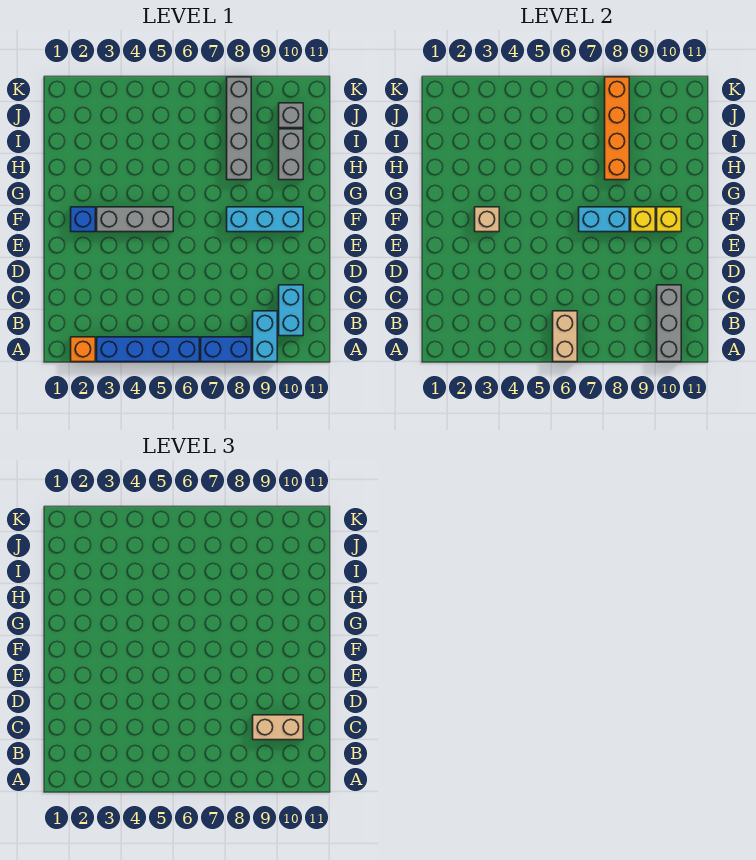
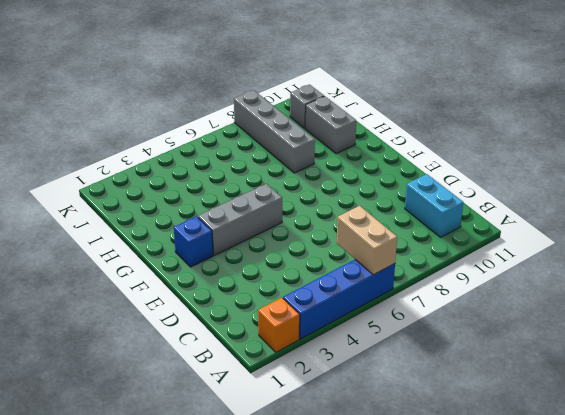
none -> blue brick A7:A8 level 1
none -> cyan brick A9:B9 level 1
none -> cyan brick F8:F10 level 1

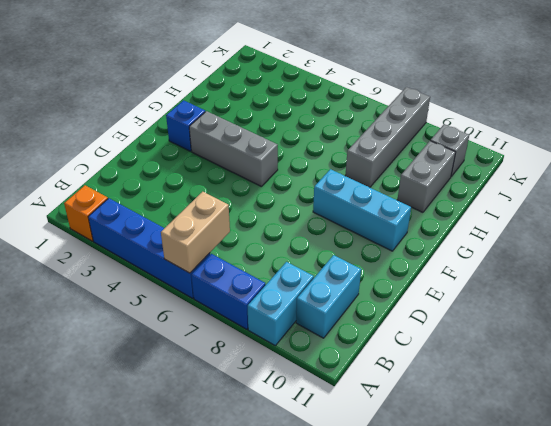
none -> grey brick A10:C10 level 2
none -> tan brick F3 level 2
none -> cyan brick F7:F8 level 2

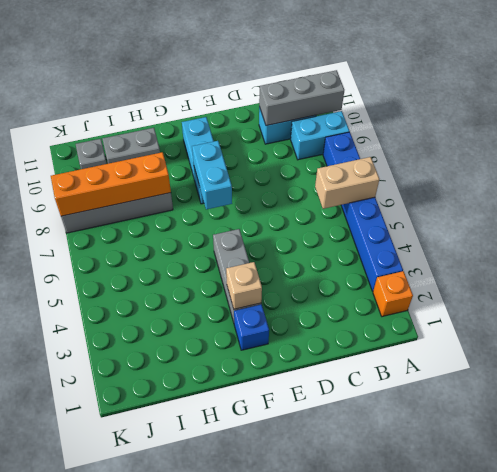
none -> yellow brick F9 level 2
none -> yellow brick F10 level 2
none -> tan brick C9:C10 level 3

